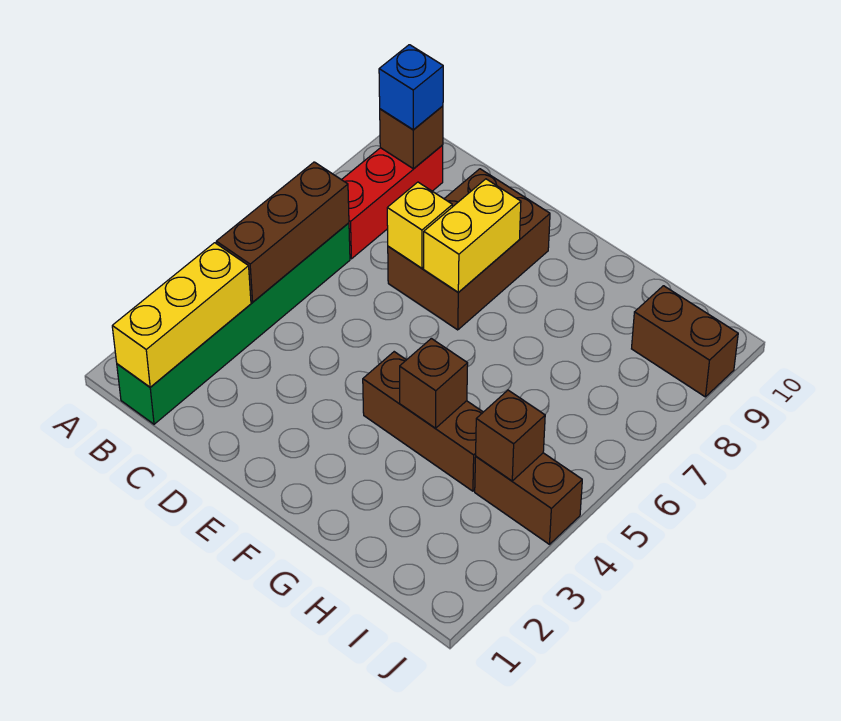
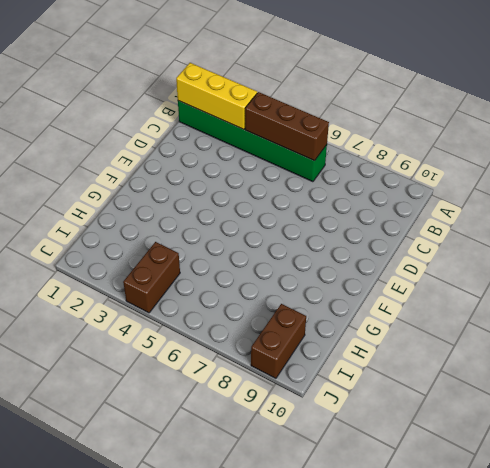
none -> red brick B7:B9 level 1
none -> brown brick D7:E9 level 1
none -> brown brick F4:H4 level 1

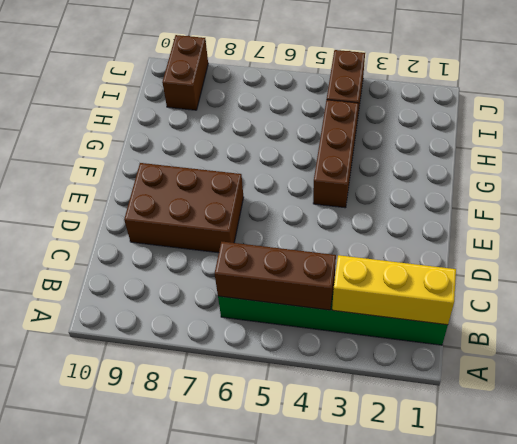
none -> red brick B7:B9 level 1
none -> brown brick B9 level 2
none -> yellow brick D7 level 2

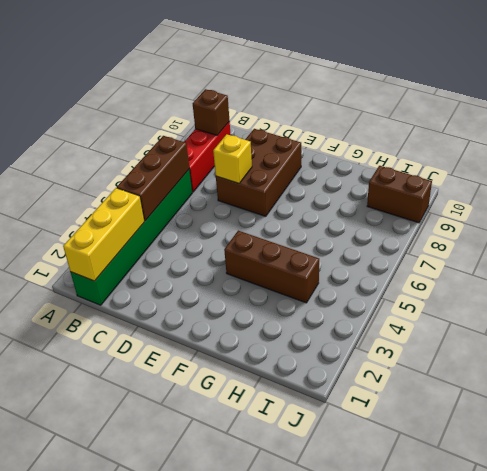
none -> brown brick I4:J4 level 1
none -> yellow brick E7:E8 level 2
none -> brown brick G4 level 2

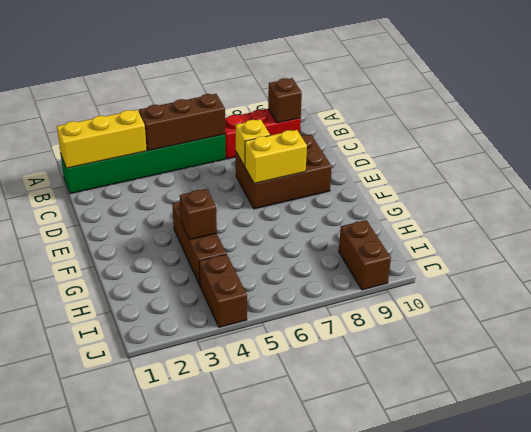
none -> brown brick I4 level 2
none -> blue brick B9 level 3

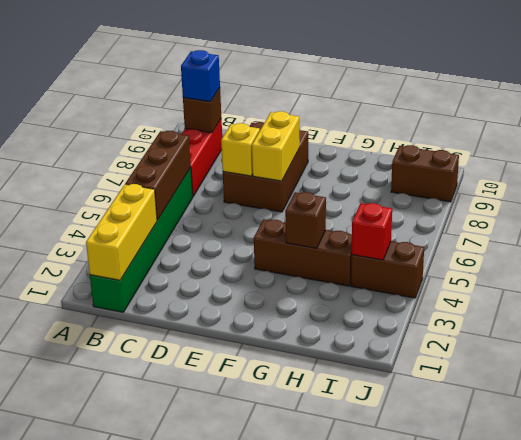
red brick I4 level 2 -> brown brick I4 level 2

